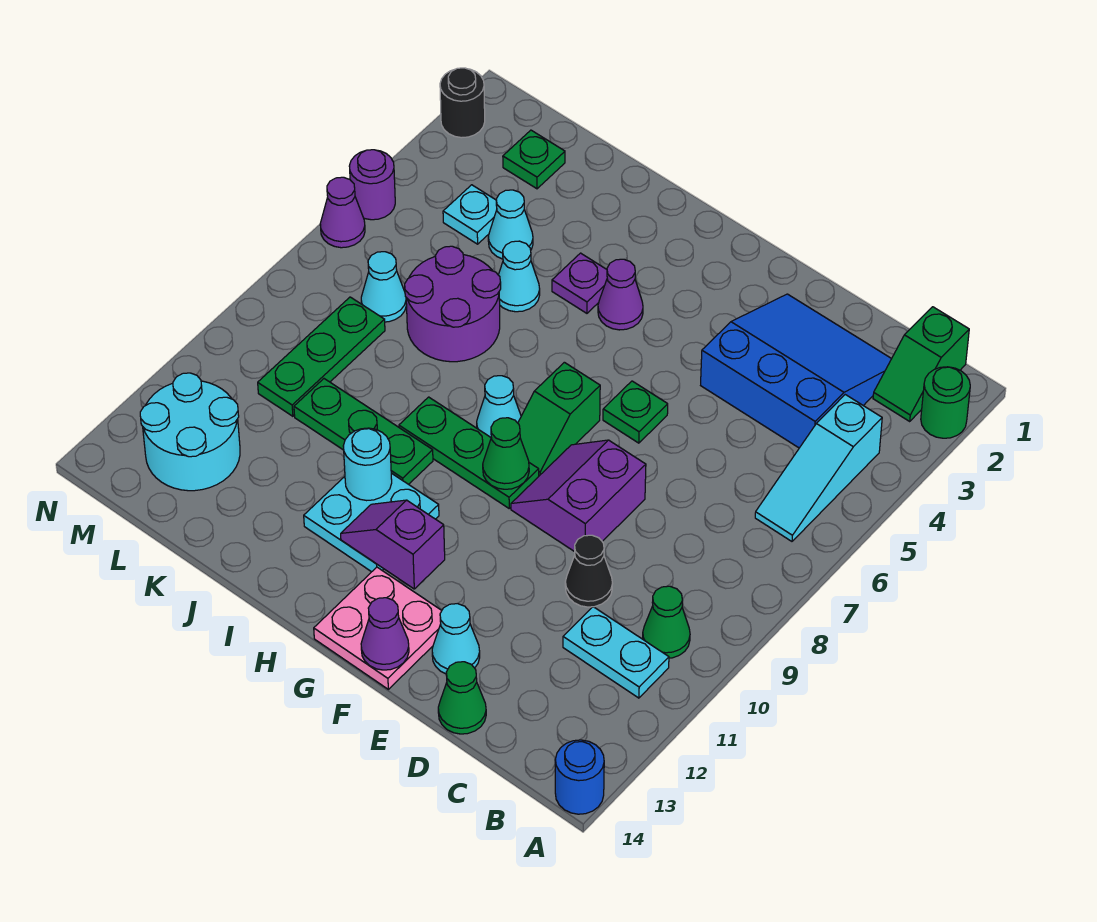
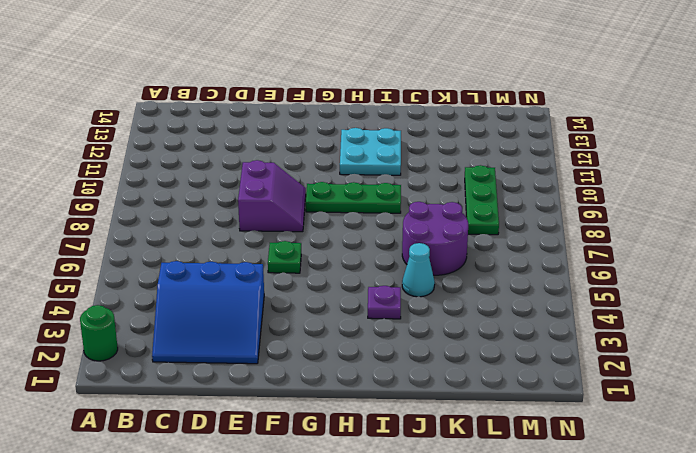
none -> blue round brick A14 level 1
none -> green slope B1:B2 level 1 top 1
none -> cyan slope B4:B6 level 1 top 4
none -> green cone B10 level 1

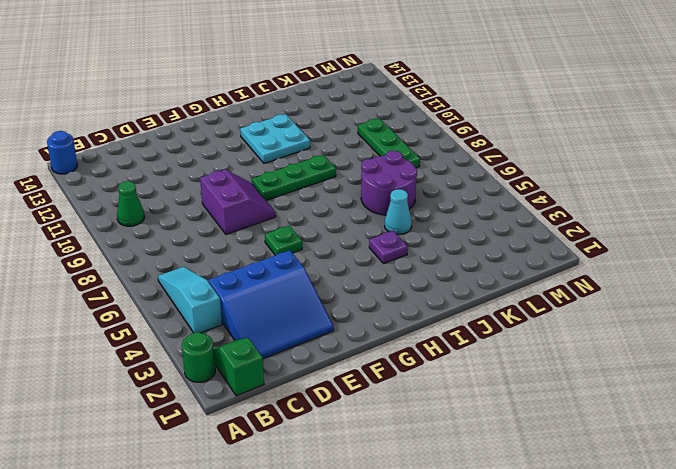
none -> cyan plate B11:C11 level 1
none -> black cone D10 level 1
none -> green cone D14 level 1
none -> cyan cone E13 level 1

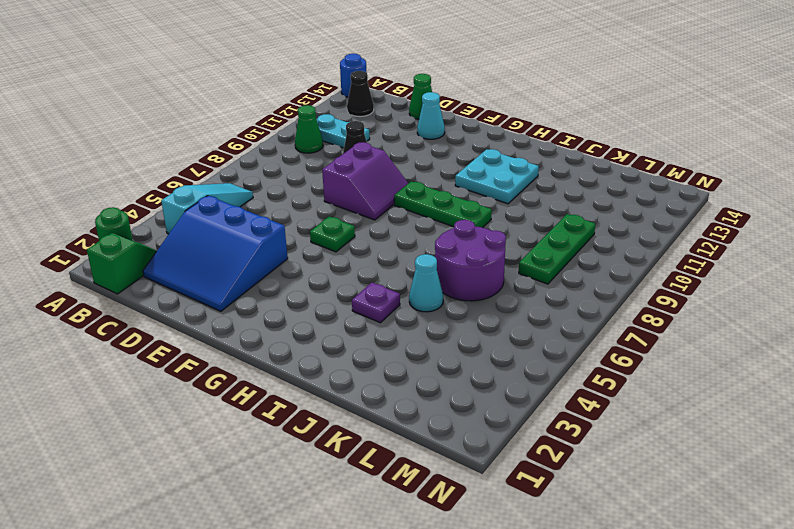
black cone B13 level 1 -> none
none -> pink plate F13:G14 level 1
none -> green slope G7:G8 level 1 top 7
none -> purple cone H4 level 1
none -> cyan cone H8 level 1

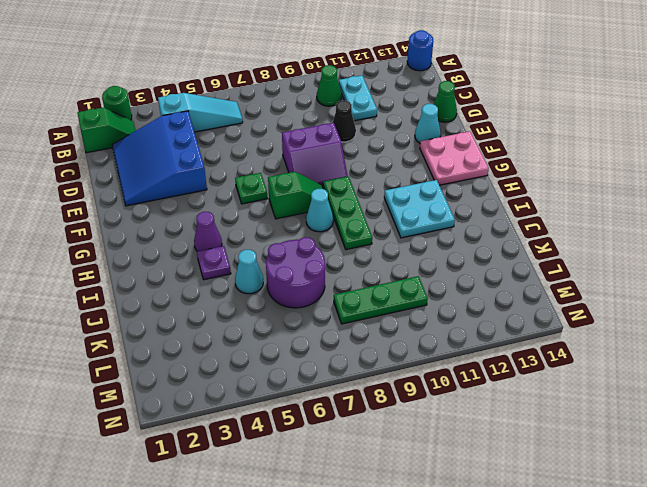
none -> green plate I10:K10 level 1
none -> cyan cone K4 level 1
none -> green plate L2 level 1
none -> cyan plate L4 level 1

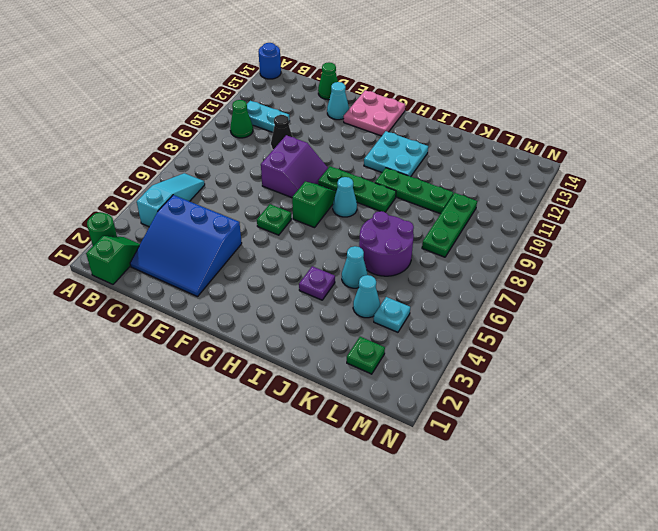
none -> purple cone H4 level 1
none -> cyan cone L7 level 1
none -> cyan round brick L12:M13 level 1
none -> black round brick N2 level 1

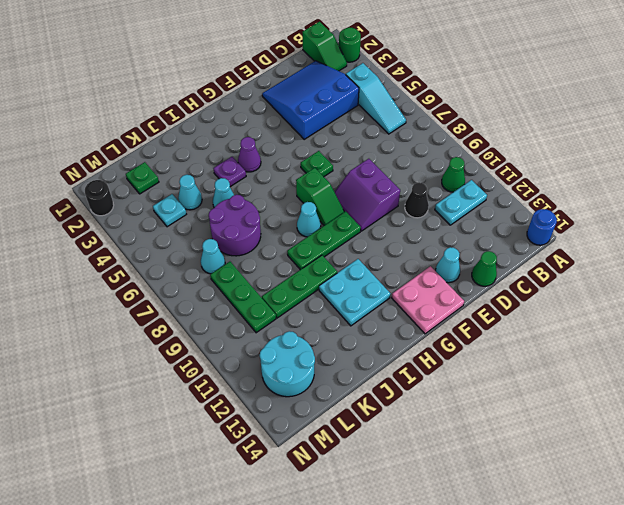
none -> purple round brick N5 level 1
none -> purple cone N6 level 1
none -> purple cone F14 level 2
none -> green cone G9 level 2

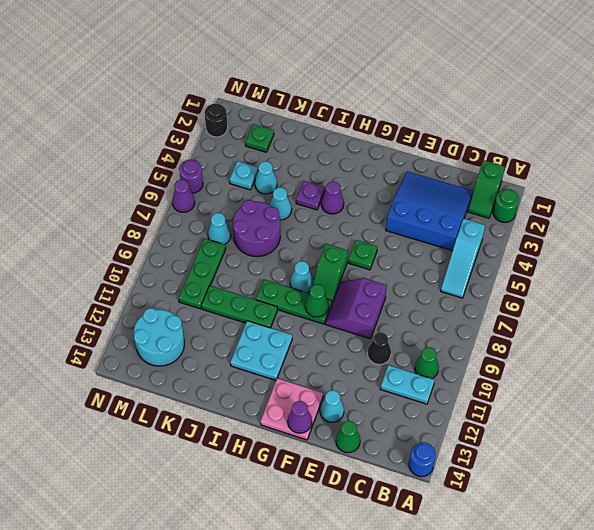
none -> purple slope G12:H12 level 2 top G
none -> cyan round brick I11 level 2

